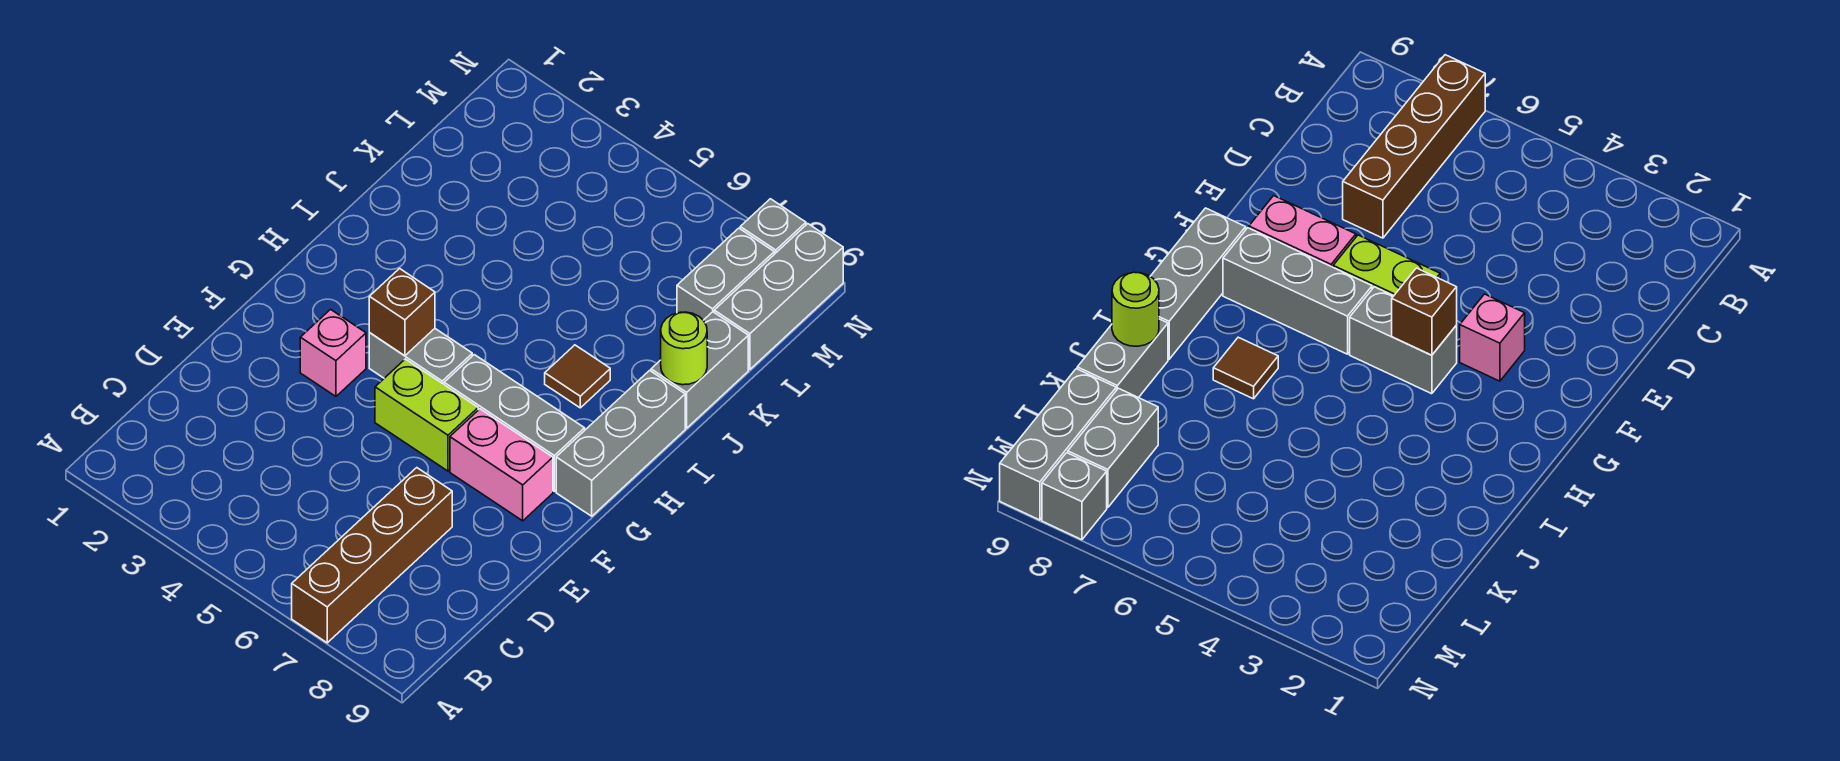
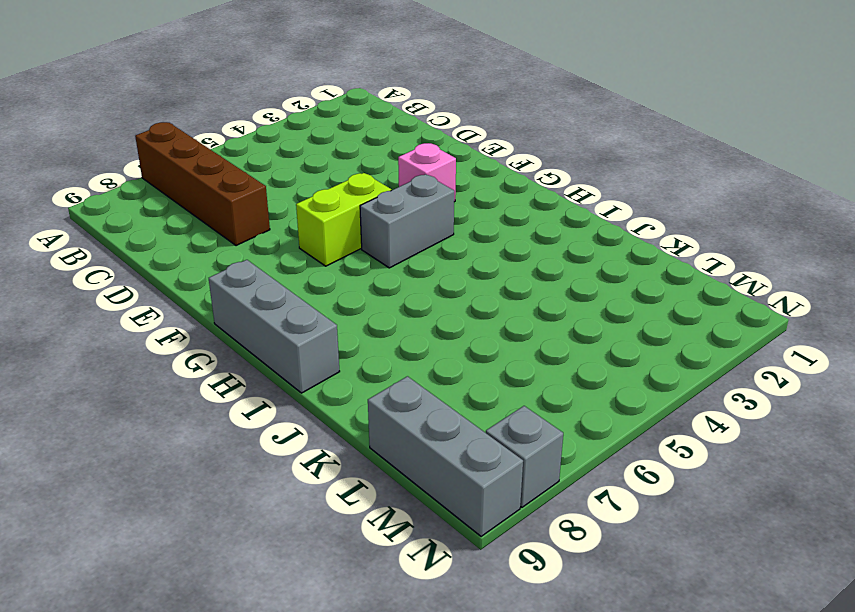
none -> pink brick F7:F8 level 1
none -> grey brick G6:G8 level 1
none -> brown tile I7 level 1

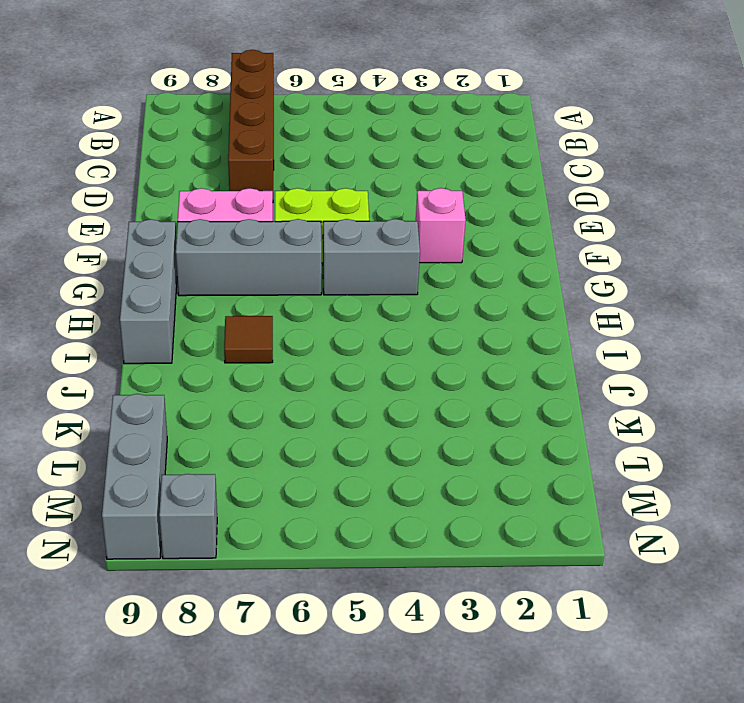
none -> grey brick J9:K9 level 1
none -> grey brick L8:M8 level 1
none -> brown brick G4 level 2

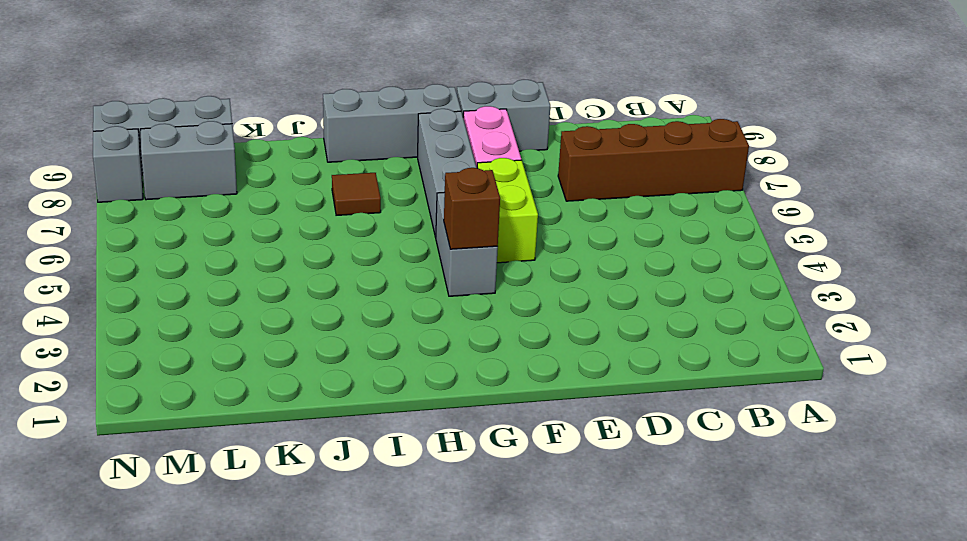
grey brick E9:F9 level 1 -> grey brick J9:K9 level 1
none -> pink brick F3 level 1
none -> lime round brick J9 level 2

